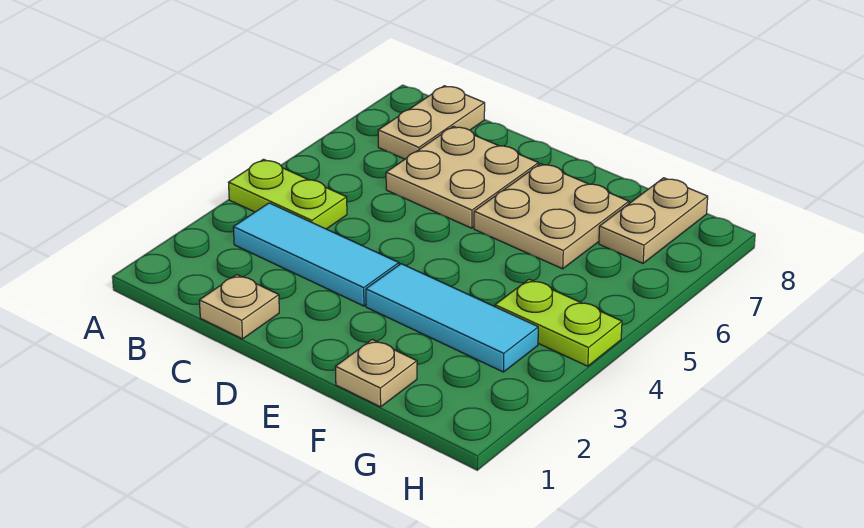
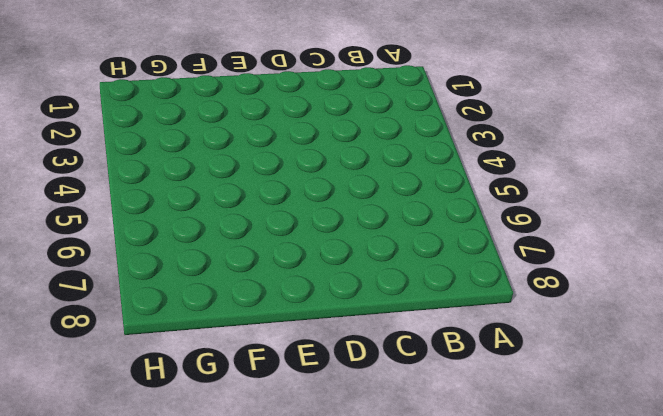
none -> lime plate A4:B4 level 1
none -> cyan tile B3:D3 level 1

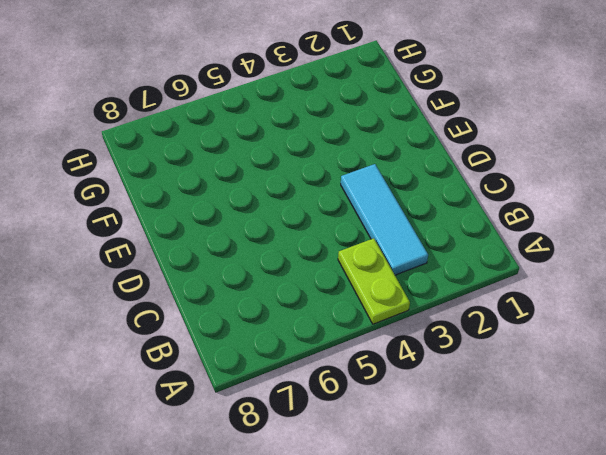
none -> tan plate B7:B8 level 1
none -> tan plate C1 level 1

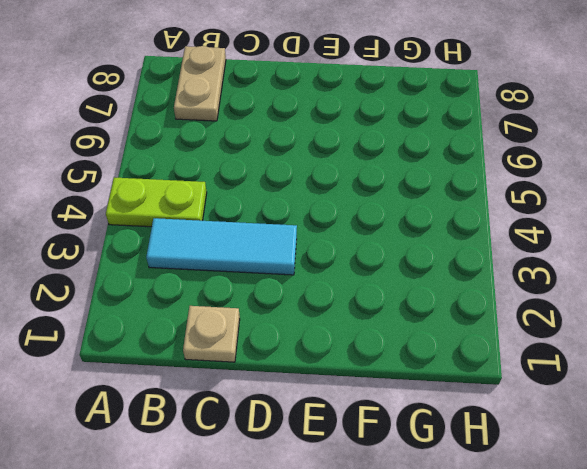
none -> tan plate C6:D7 level 1
none -> cyan tile E3:G3 level 1

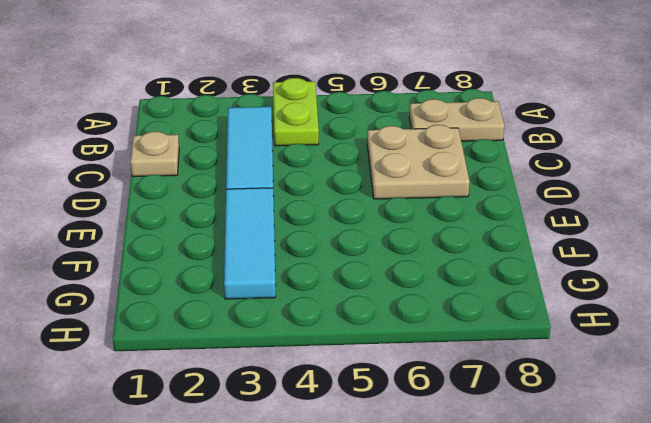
none -> tan plate E6:F7 level 1
none -> tan plate F1 level 1

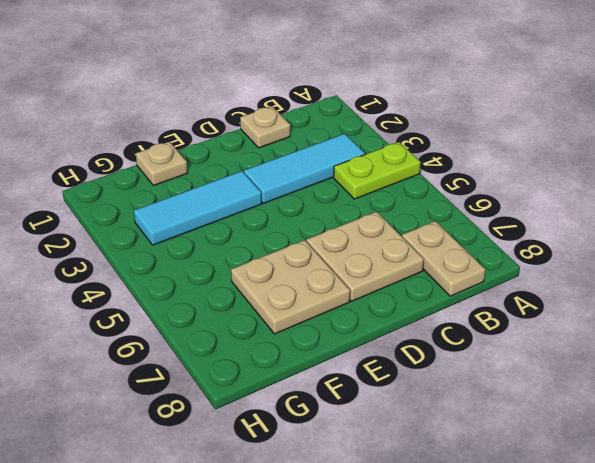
none -> lime plate G4:H4 level 1
none -> tan plate G7:G8 level 1

